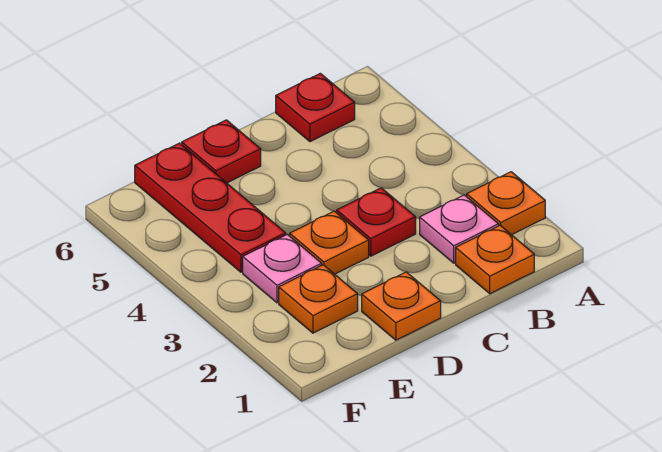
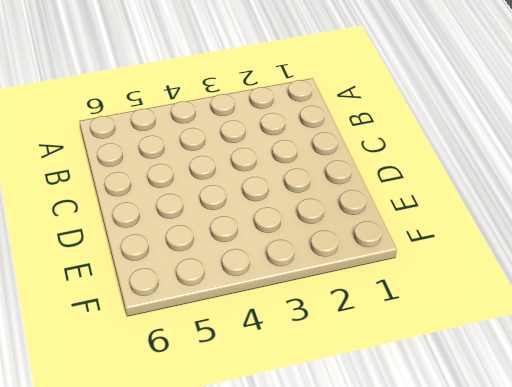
none -> orange plate A2 level 1
none -> orange plate B1 level 1

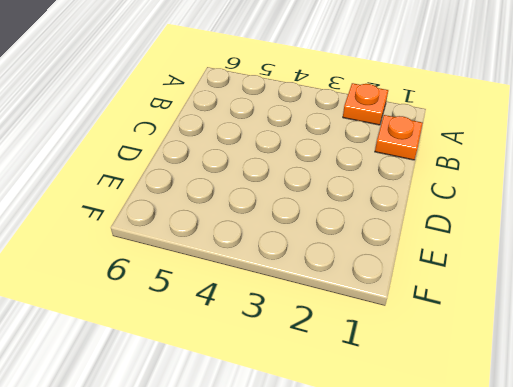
none -> pink plate B2 level 1
none -> red plate B6 level 1

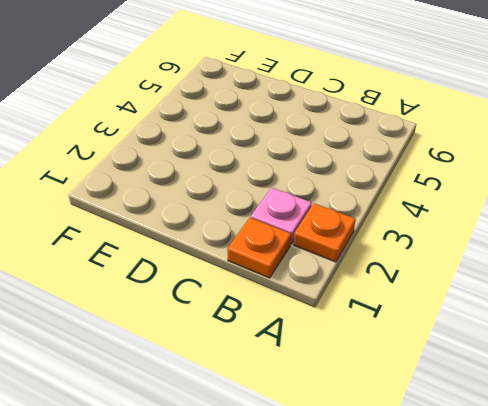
none -> red plate B6 level 1
none -> red plate C3 level 1

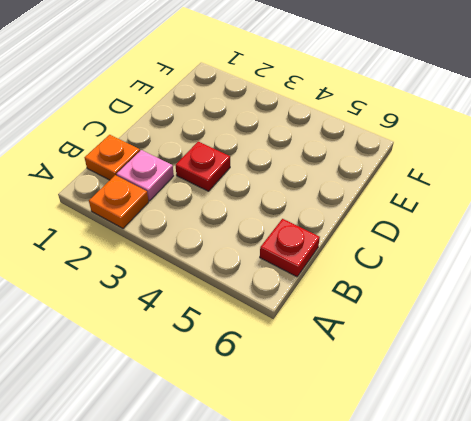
none -> orange plate D1 level 1
none -> orange plate D3 level 1

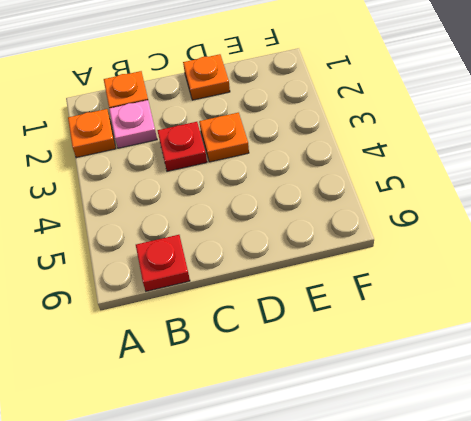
none -> red plate D6 level 1
none -> orange plate E2 level 1

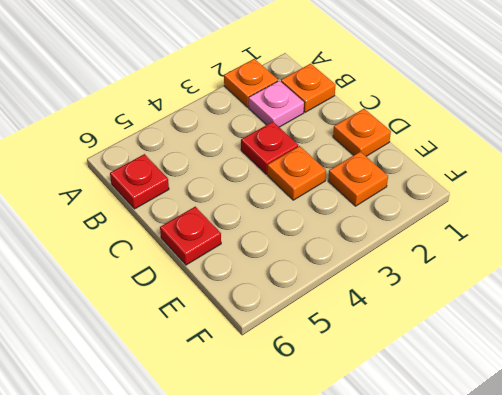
none -> pink plate E3 level 1
none -> red plate E4:E6 level 1

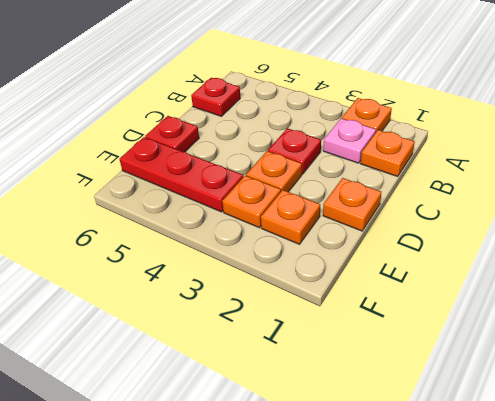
orange plate E3 level 1 -> pink plate E3 level 1

